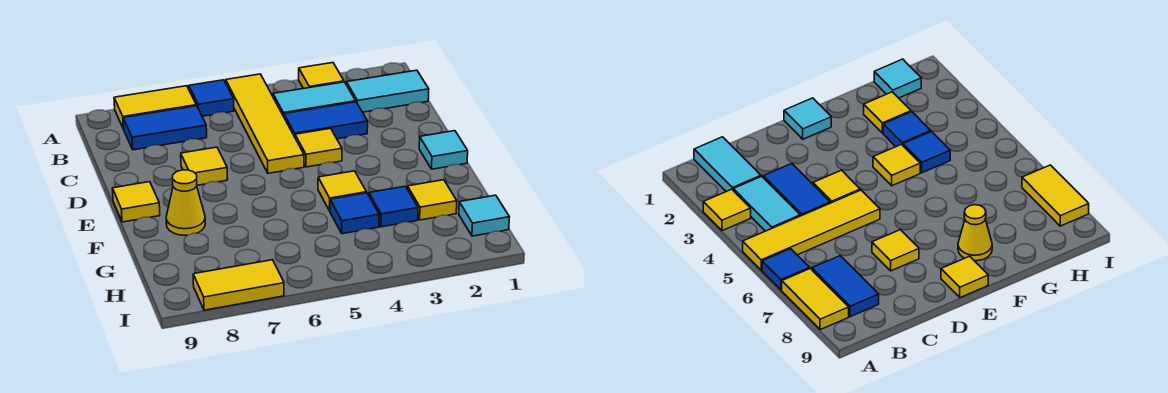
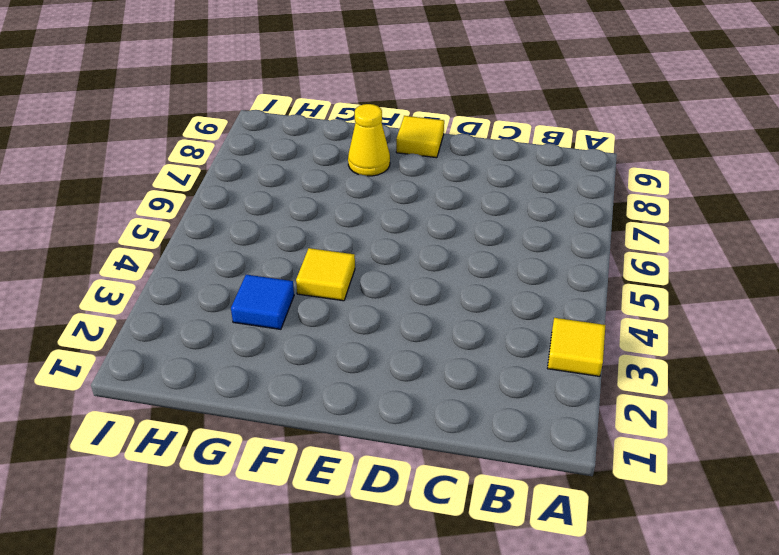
none -> yellow tile A5:D5 level 1
none -> blue tile A6 level 1
none -> yellow tile A7:A8 level 1

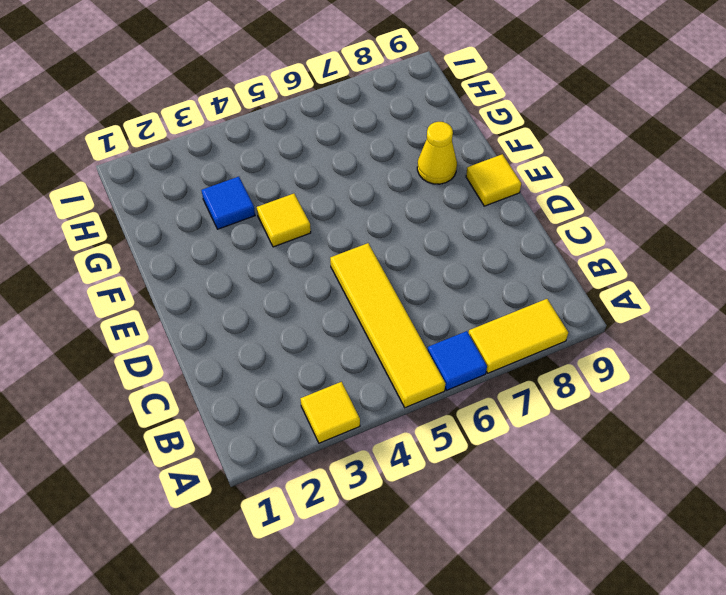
none -> cyan tile B1:B2 level 1
none -> cyan tile B3:B4 level 1
none -> blue tile B7:B8 level 1

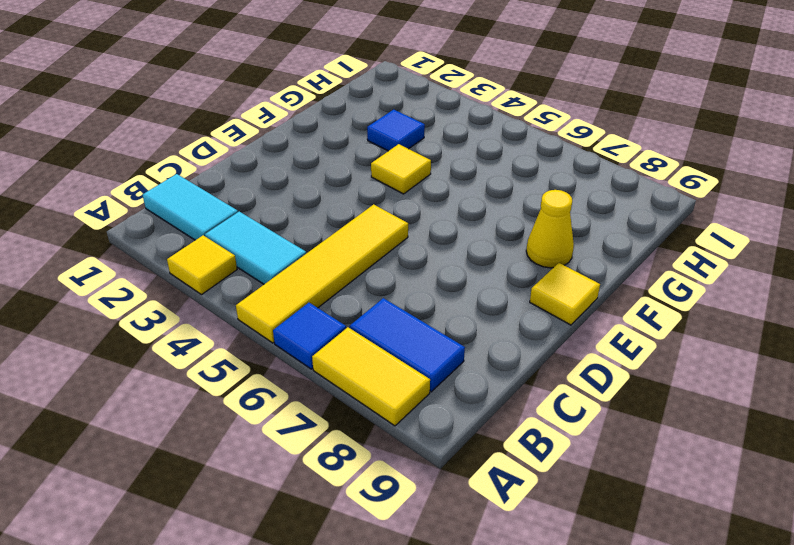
none -> blue tile C3:C4 level 1
none -> yellow tile D4 level 1
none -> yellow tile D7 level 1

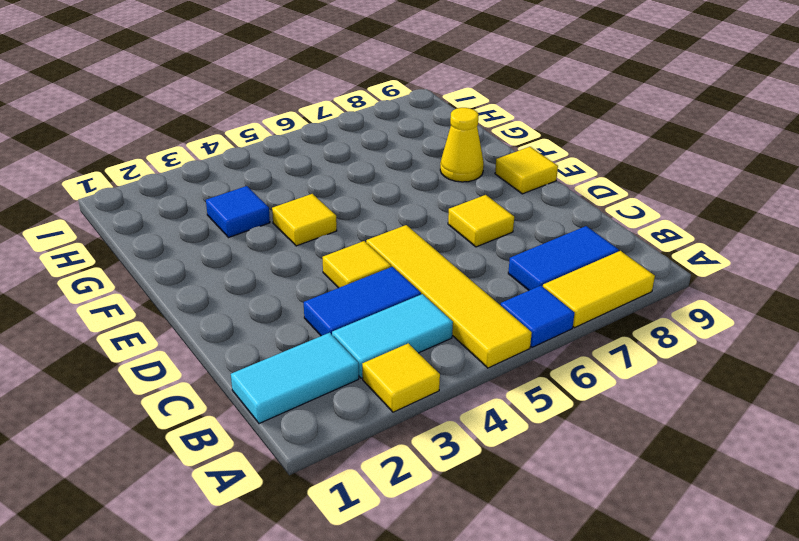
none -> cyan tile E1 level 1
none -> yellow tile G2 level 1
none -> blue tile G4 level 1

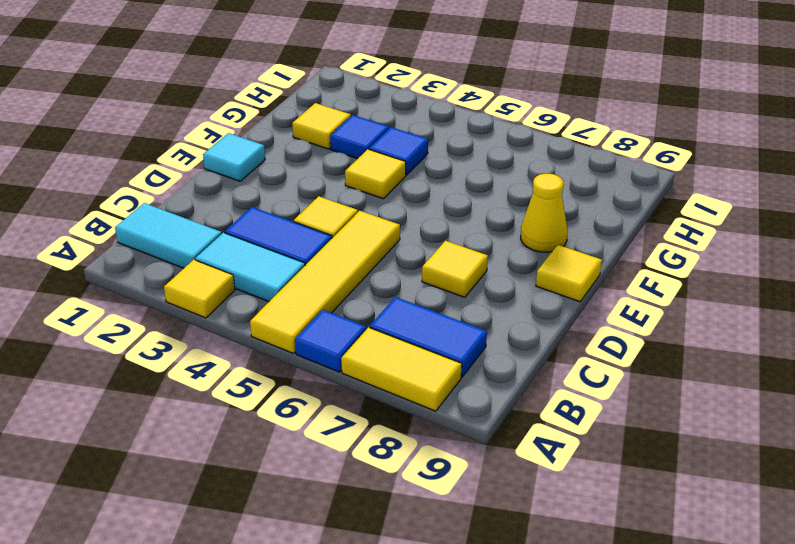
none -> cyan tile H1 level 1
none -> yellow tile I7:I8 level 1

